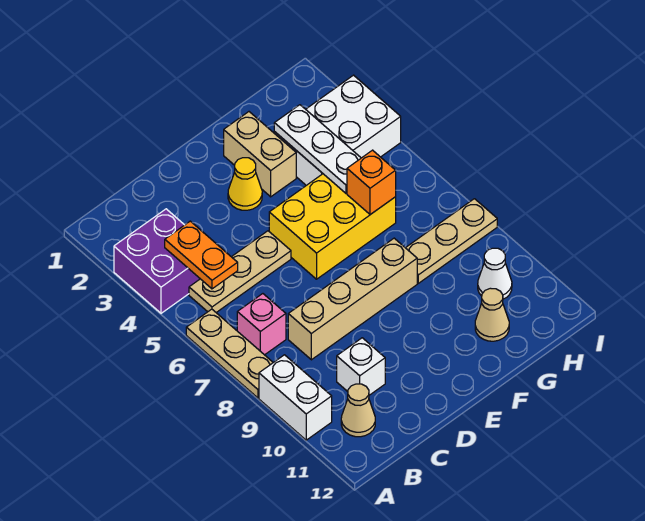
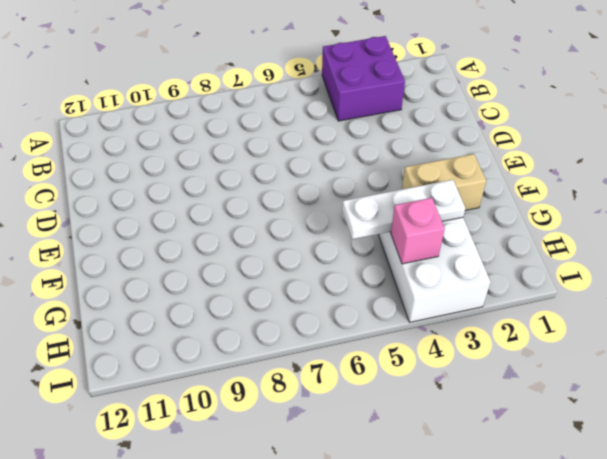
pink brick H4 level 2 -> pink brick B7 level 1
none -> tan plate A6:A8 level 1
none -> white brick A9:A10 level 1
none -> tan plate B5:D5 level 1

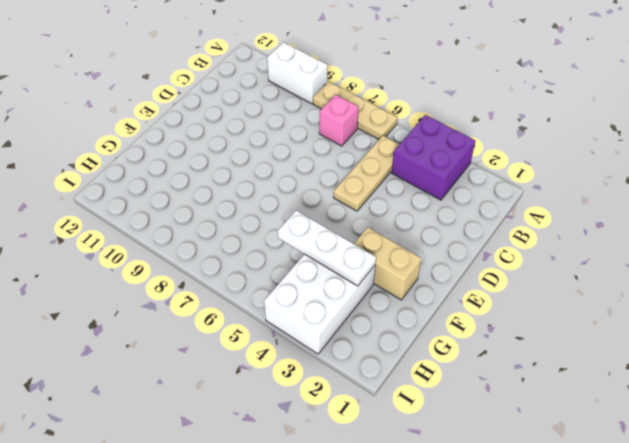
none -> tan cone B11 level 1
none -> tan brick C8:F8 level 1
none -> white brick C10 level 1

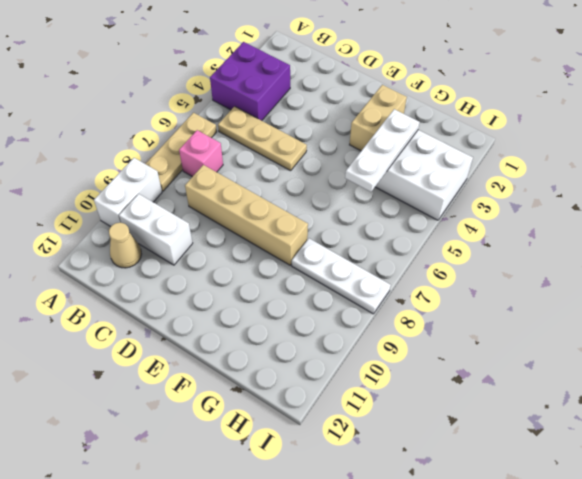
white brick B10:C10 level 1 -> white brick C10 level 1
white plate G8:I8 level 1 -> tan plate G8:I8 level 1
none -> yellow cone E3 level 1
none -> yellow brick E5:G6 level 1
none -> tan cone G11 level 1

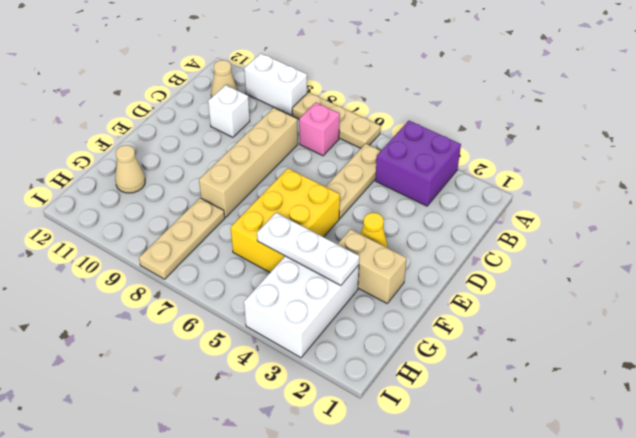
none -> white cone H10 level 1
none -> orange plate B4:B5 level 2
none -> orange brick G6 level 2

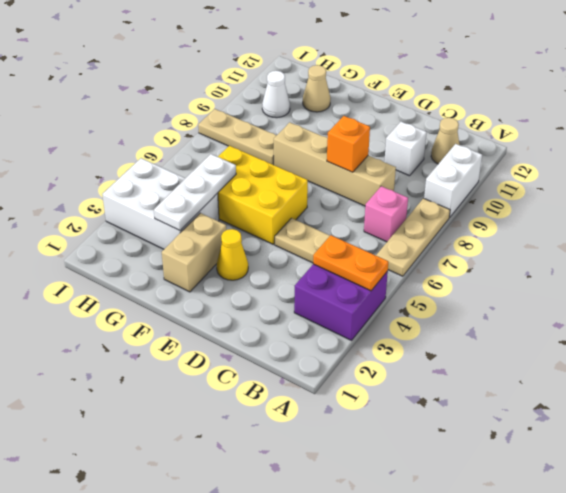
orange plate A4:B4 level 2 -> orange plate B4:B5 level 2
orange brick D8 level 2 -> orange brick G6 level 2

